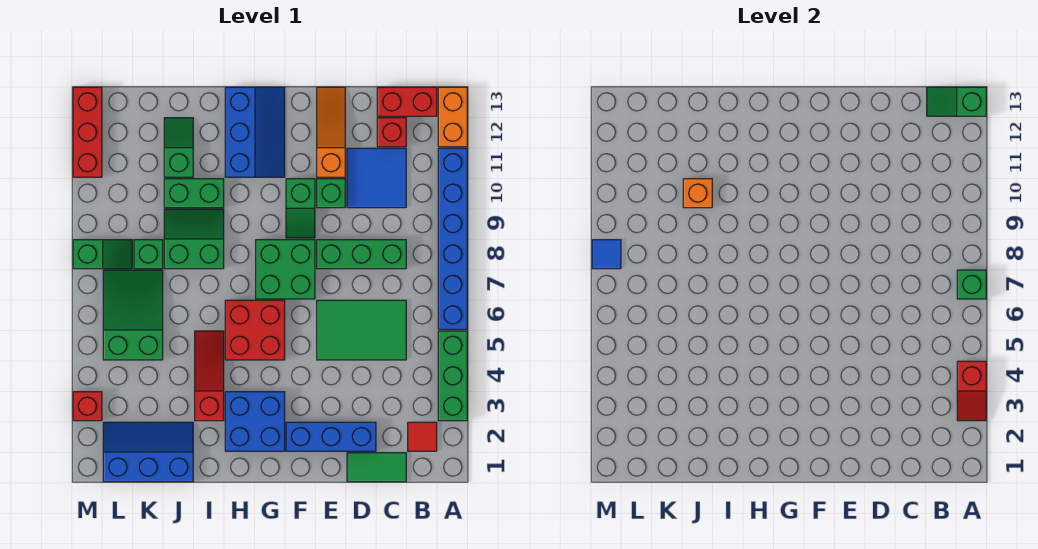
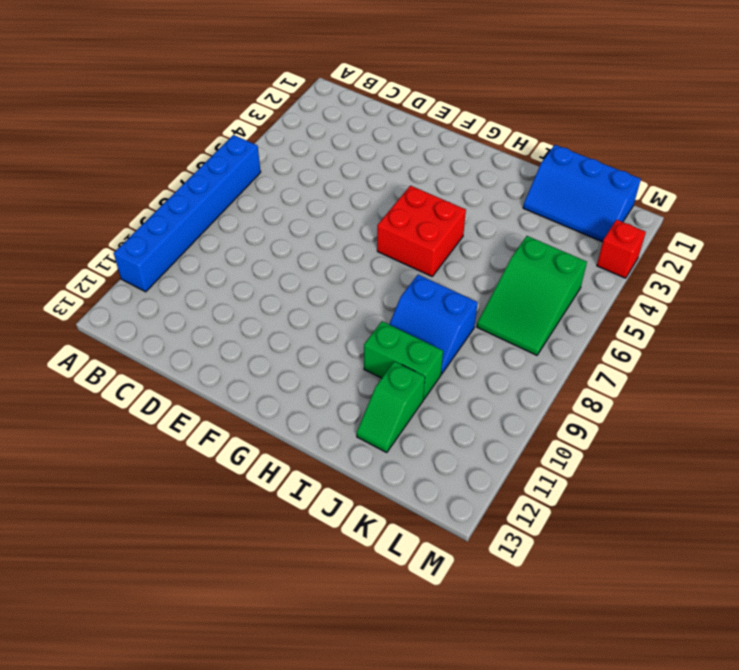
blue slope I8:J9 level 1 top 8 -> green slope I8:J9 level 1 top 8
none -> green brick A3:A5 level 1
none -> orange brick A12:A13 level 1
none -> red tile B2 level 1
none -> red brick B13:C13 level 1

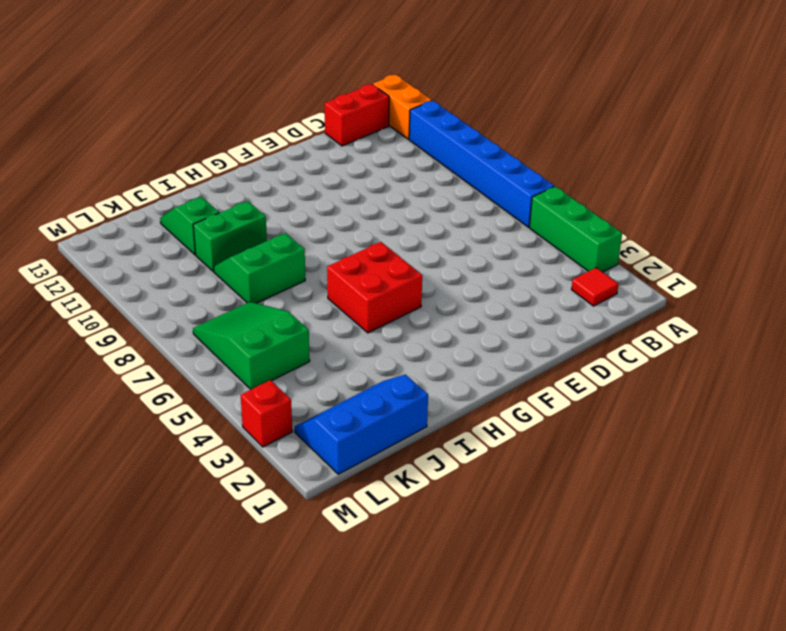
none -> green tile C1:D1 level 1
none -> green tile C5:E6 level 1
none -> green brick C8:E8 level 1
none -> blue tile C10:D11 level 1

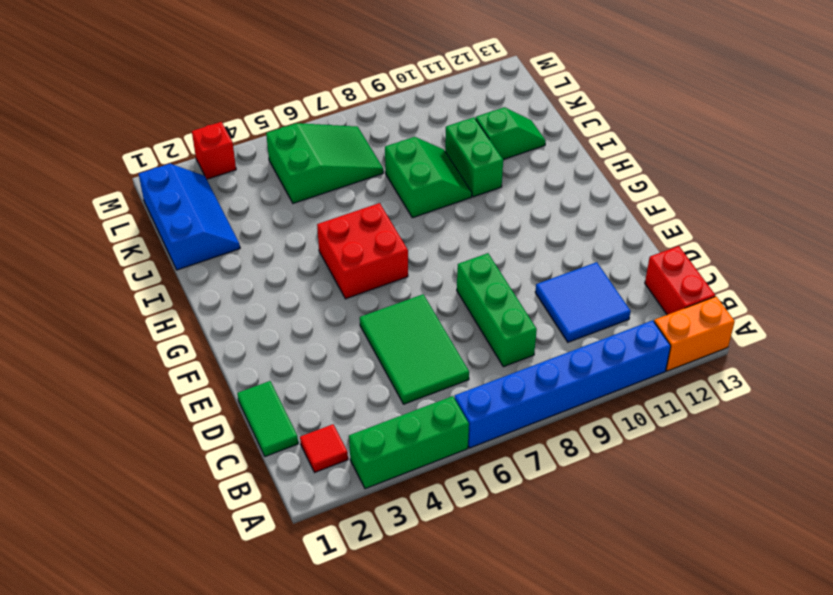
none -> red brick C12 level 1
none -> blue brick D2:F2 level 1
none -> green brick E10 level 1
none -> orange slope E11:E13 level 1 top 11

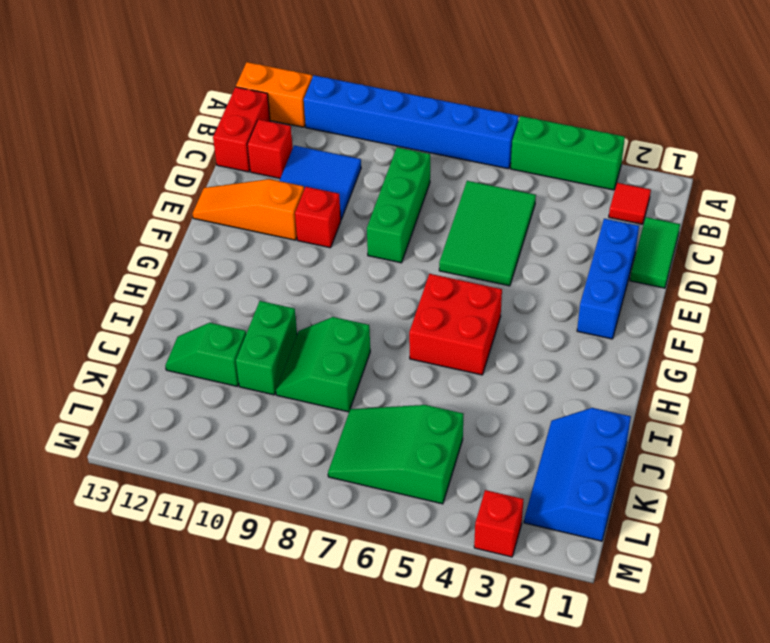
red brick E10 level 1 -> green brick E10 level 1
none -> green brick F7:G8 level 1
none -> green slope F9:F10 level 1 top 10
none -> blue brick G2:H3 level 1
none -> blue slope G11:H13 level 1 top H

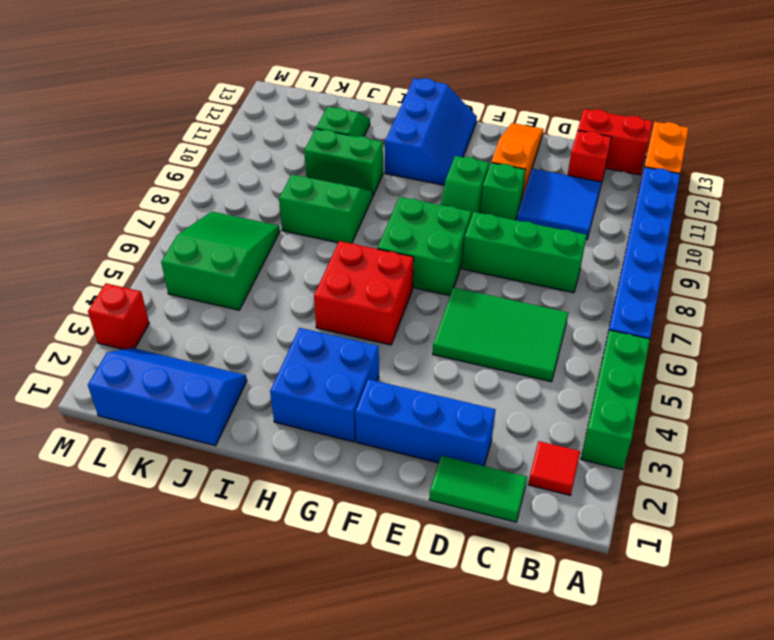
none -> red slope I3:I5 level 1 top 3
none -> green brick K8 level 1
none -> green slope L8:M8 level 1 top M
none -> red brick M11:M13 level 1

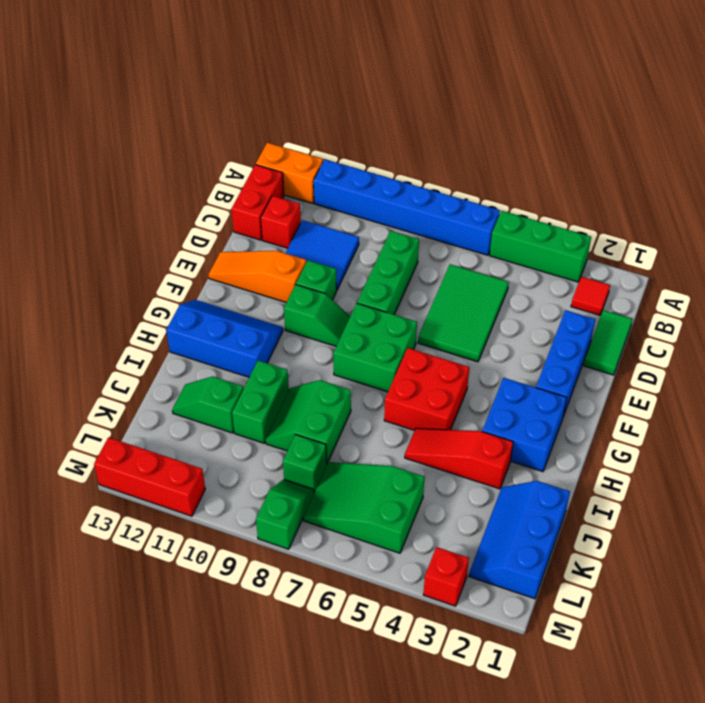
none -> red slope A3:A4 level 2 top 4
none -> green brick A7 level 2
none -> green slope A13:B13 level 2 top A
none -> orange brick J10 level 2

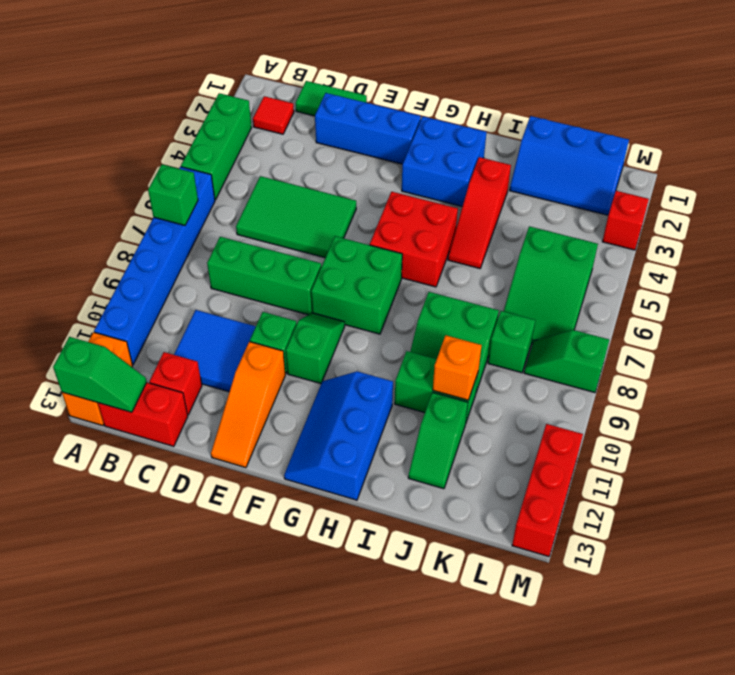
none -> red slope A3:A4 level 2 top 4
none -> blue tile M8 level 2

